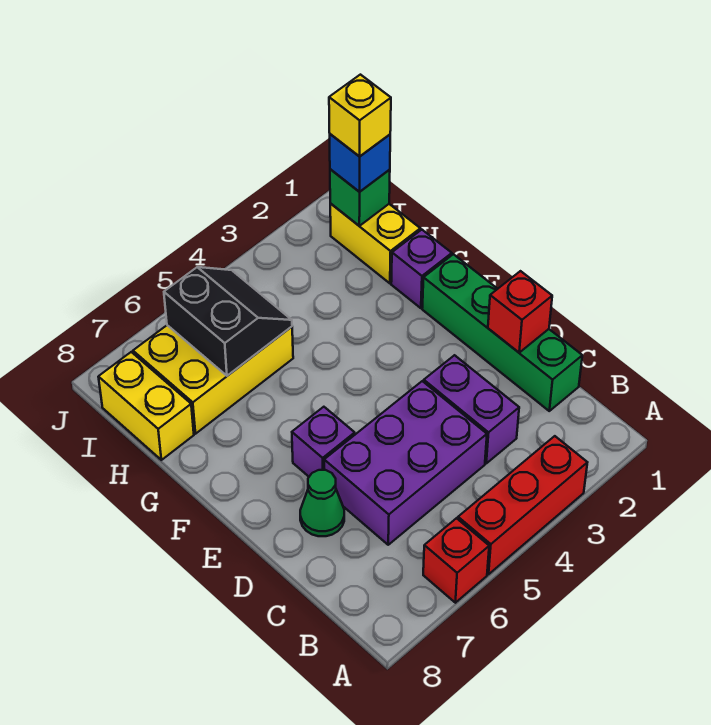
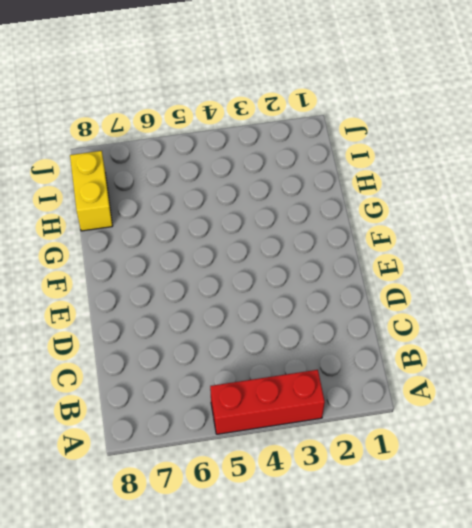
none -> red brick A6 level 1
none -> green brick C1:F1 level 1
none -> purple brick C3:D3 level 1

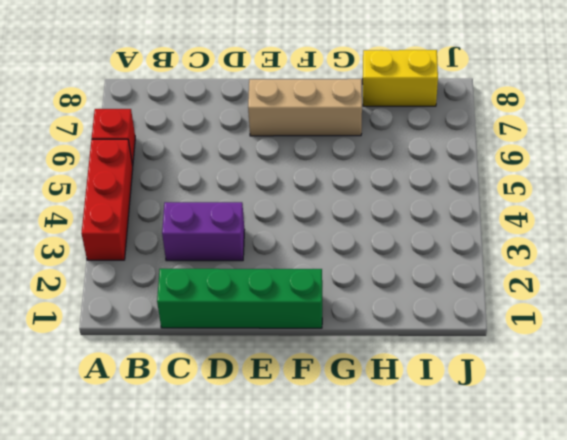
tan brick E7:G7 level 1 -> none
none -> purple brick C4:D6 level 1
none -> green cone D7 level 1
none -> purple brick E6 level 1

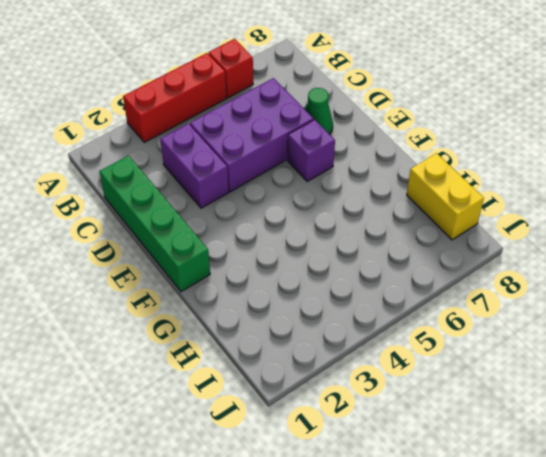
none -> purple brick G1 level 1
none -> yellow brick H1:I1 level 1
none -> yellow brick H5:I7 level 1

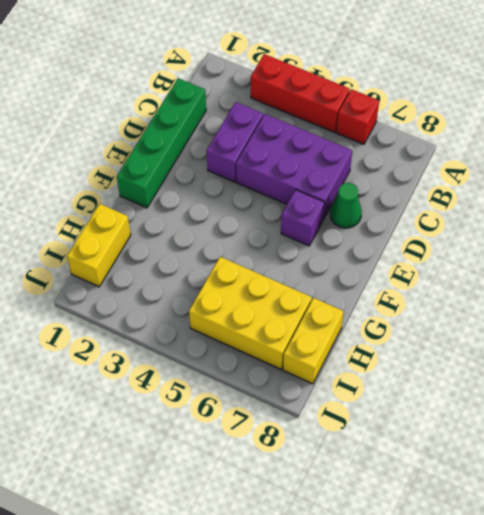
none -> purple brick G1 level 1
none -> red brick D1 level 2
none -> black slope H5:I6 level 2 top 6

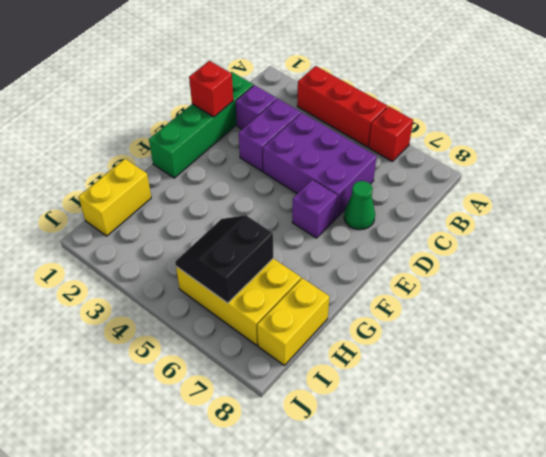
purple brick C2 level 1 -> purple brick G1 level 1
none -> green brick I1 level 2
none -> blue brick I1 level 3
none -> yellow brick I1 level 4

